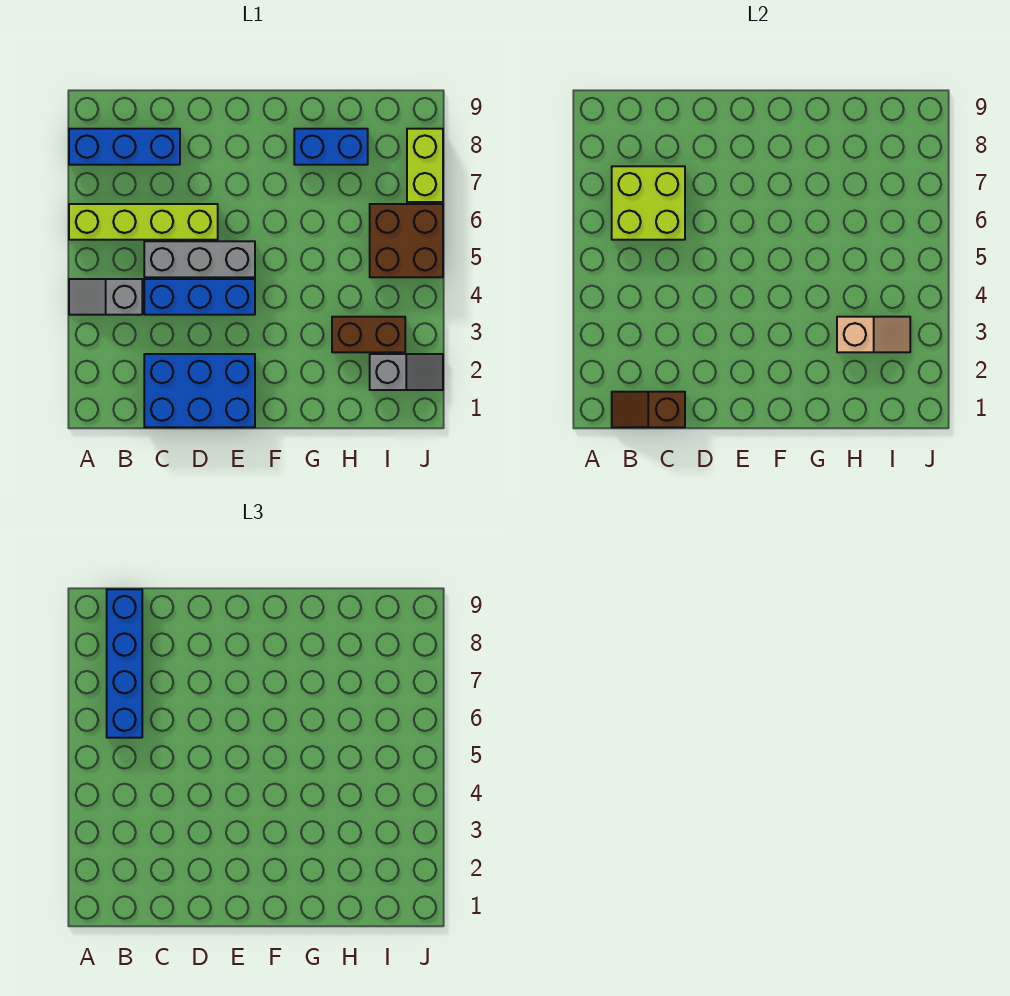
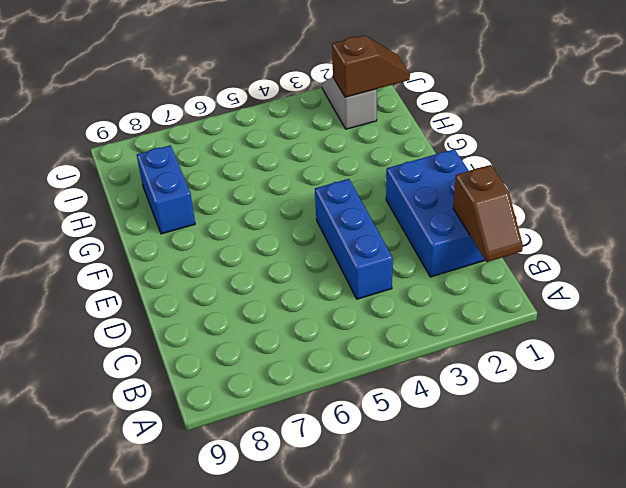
brown slope I1:I2 level 2 top 2 -> none
none -> grey slope A4:B4 level 1 top B
none -> lime brick A6:D6 level 1
none -> blue brick A8:C8 level 1

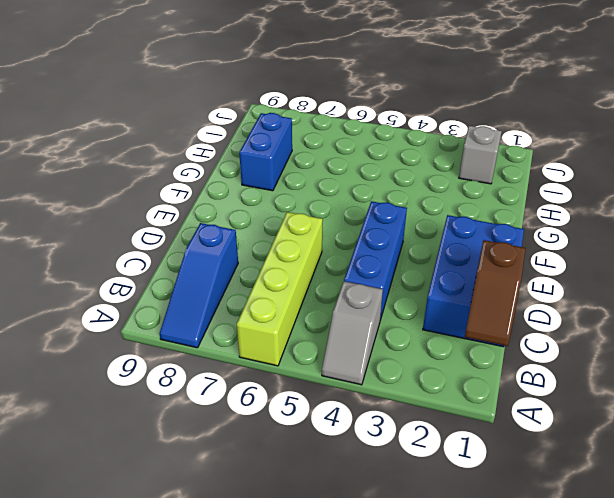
blue slope A8:C8 level 1 top C -> blue brick A8:C8 level 1
none -> grey brick C5:E5 level 1
none -> brown brick H3:I3 level 1
none -> brown brick I5:J6 level 1

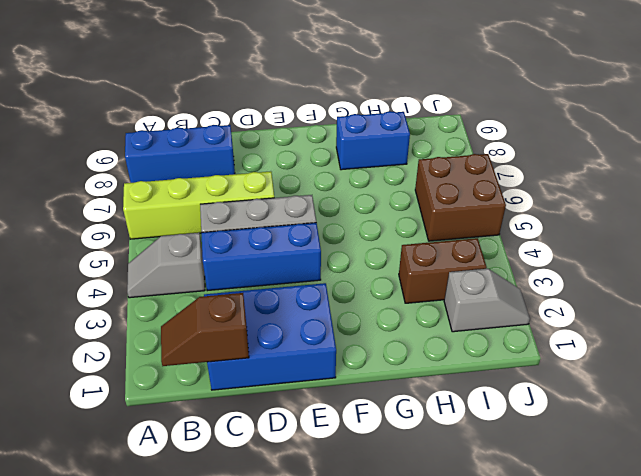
none -> lime brick J7:J8 level 1
none -> lime brick B6:C7 level 2
none -> tan slope H3:I3 level 2 top H

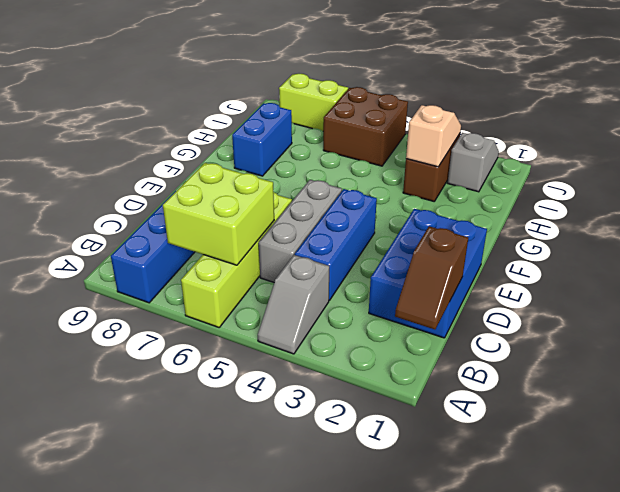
none -> blue brick B6:B9 level 3

